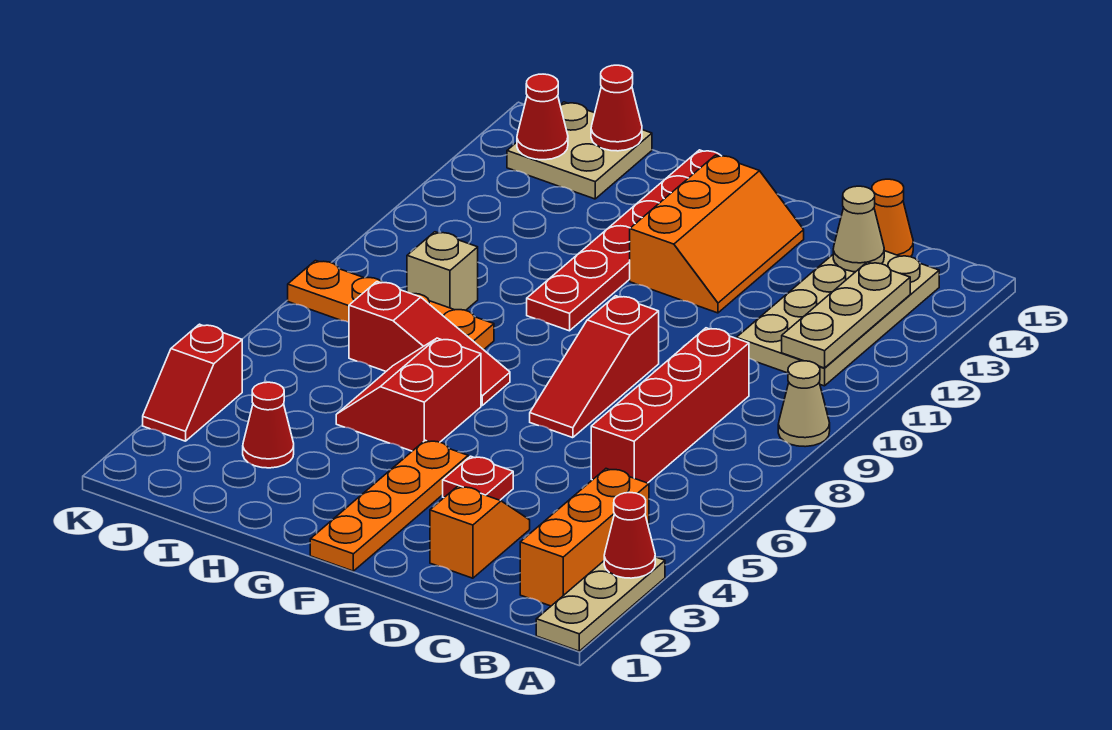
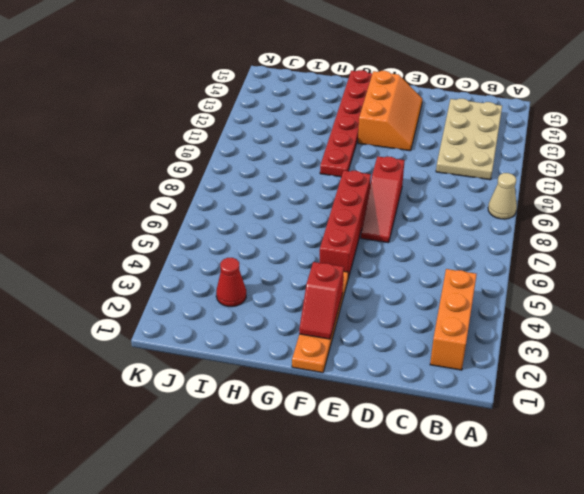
red slope F2:F3 level 2 top 3 -> red slope K3:K4 level 1 top 4
red brick F5:F8 level 1 -> red brick C6:C9 level 1
none -> tan plate A1:A3 level 1
none -> orange cone C15 level 1
none -> orange slope D2:D3 level 1 top 2

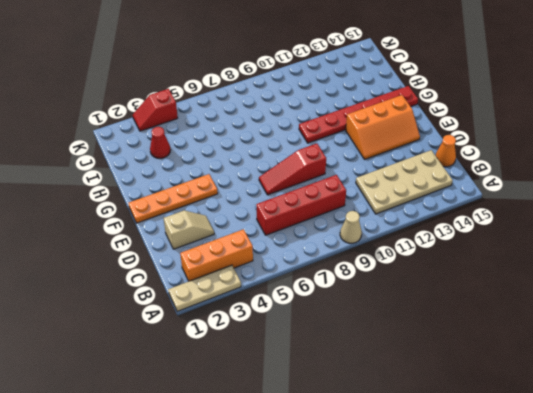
tan slope D2:D3 level 1 top 2 -> orange slope D2:D3 level 1 top 2
none -> red plate E4 level 1
none -> red slope G5:H6 level 1 top G
none -> red slope G7:I7 level 1 top I

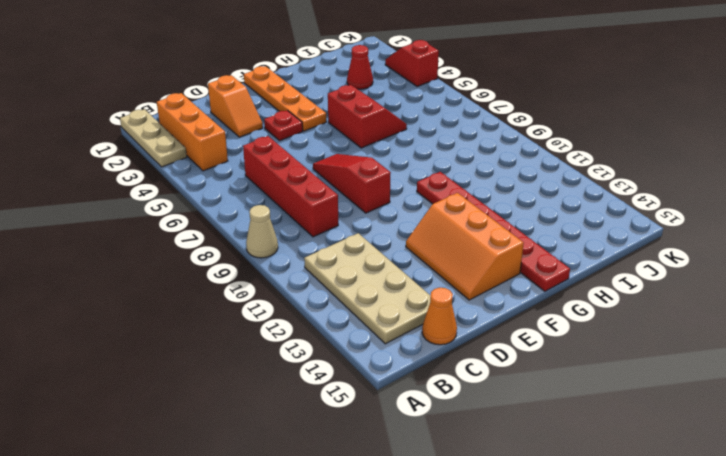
none -> red slope G7:I7 level 1 top I
none -> orange plate H8:K8 level 1
none -> tan brick I9 level 1

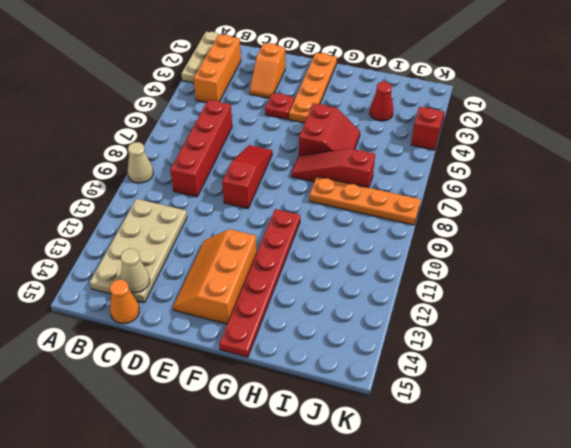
none -> tan brick I9 level 1
none -> tan plate I14:J15 level 1
none -> red cone A3 level 2

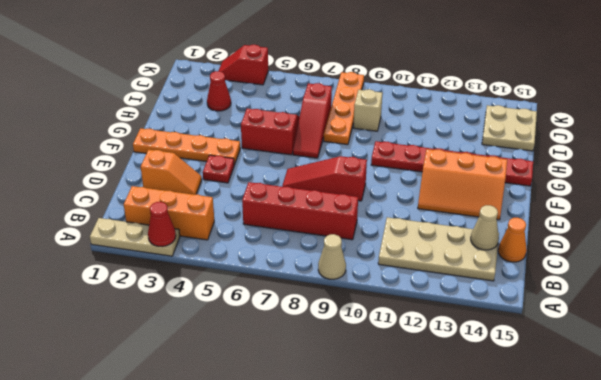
none -> tan plate B11:B13 level 2
none -> red cone I15 level 2
none -> red cone J14 level 2

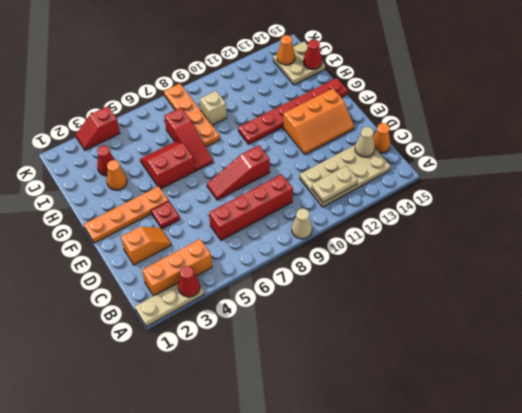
tan plate B11:B12 level 2 -> tan plate B11:B13 level 2
orange cone H3 level 1 -> none
orange cone J14 level 2 -> red cone J14 level 2

